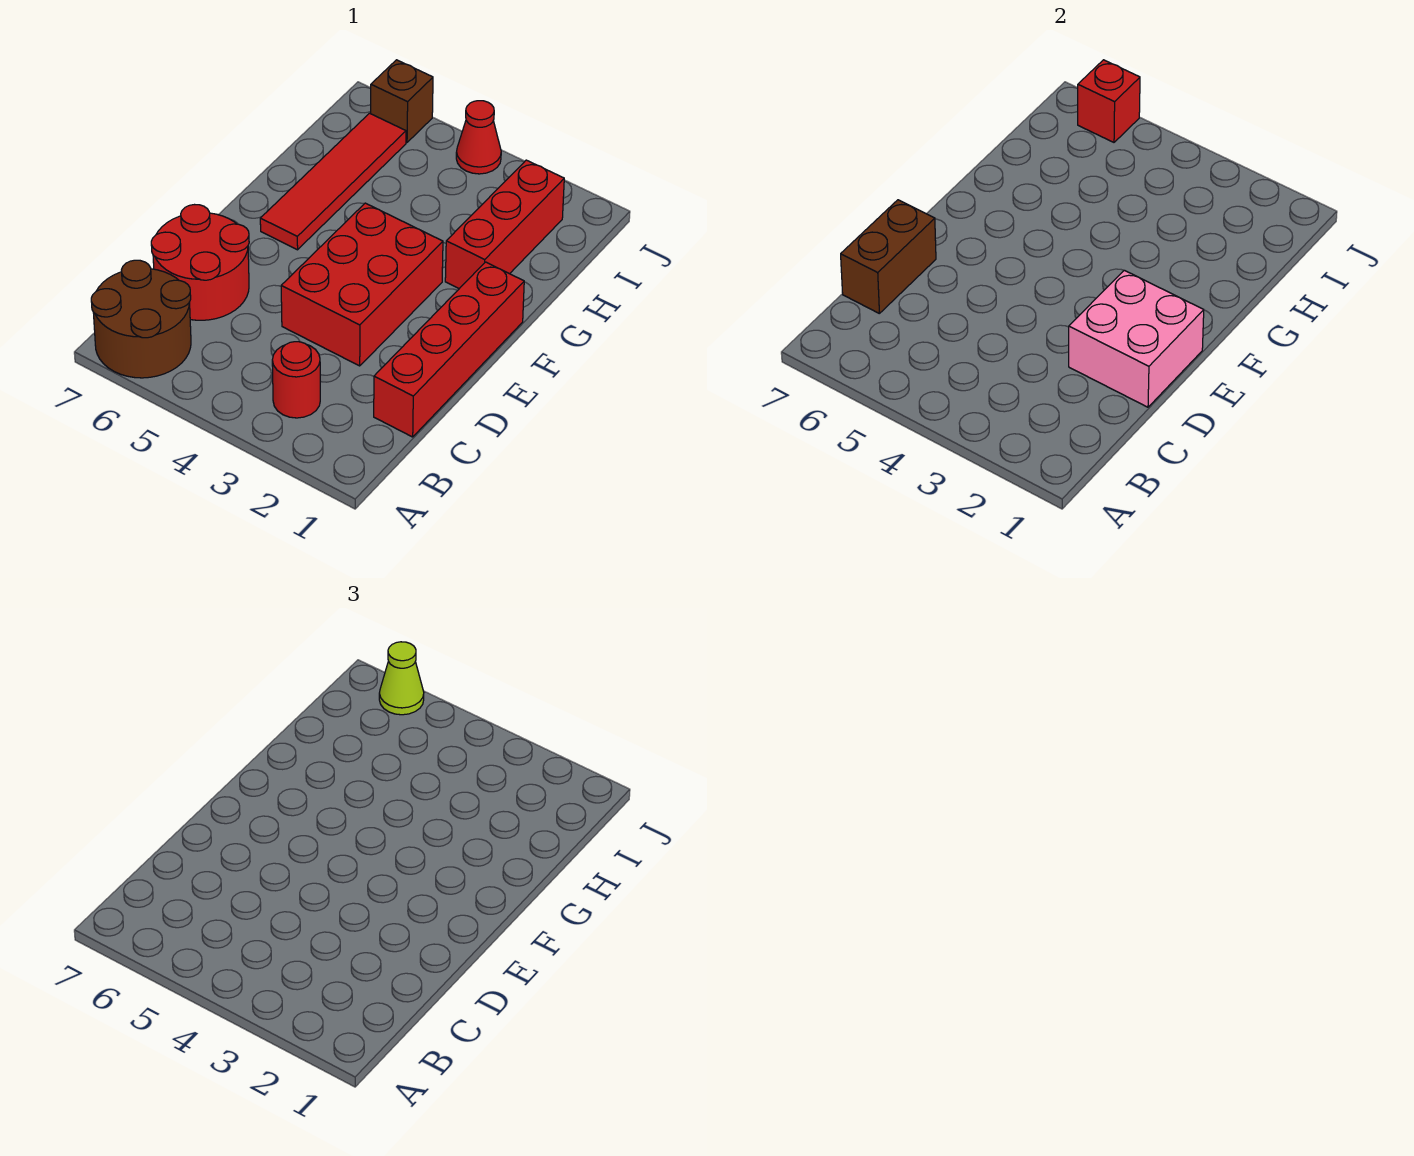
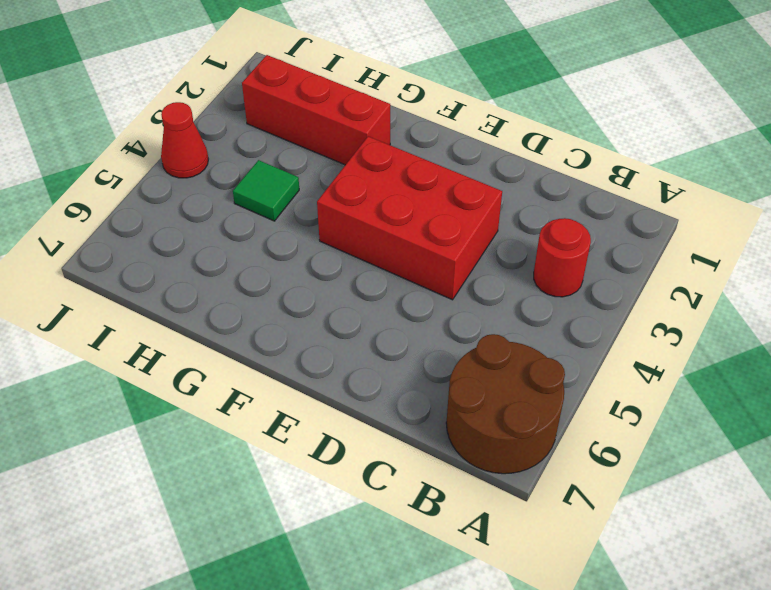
green tile H4 level 1 -> none
none -> red brick C1:F1 level 1
none -> red round brick C6:D7 level 1
none -> red tile F6:I6 level 1

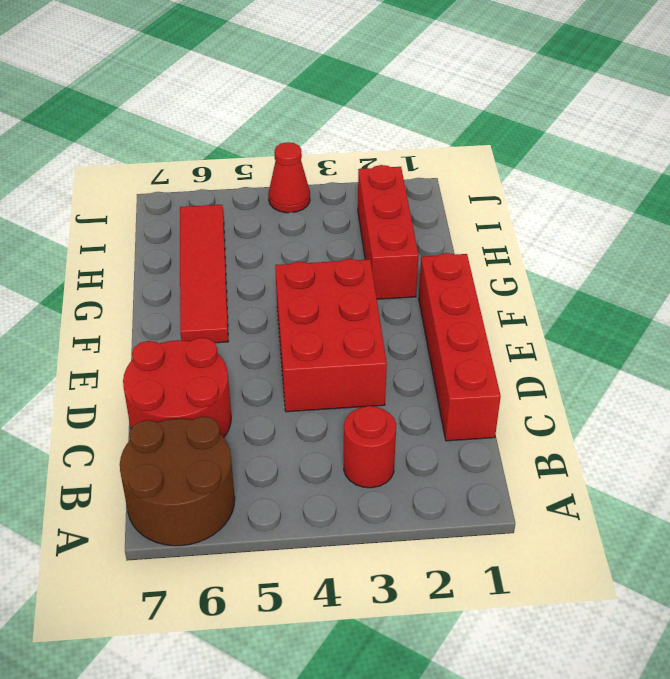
none -> brown brick J6 level 1
none -> brown brick C7:D7 level 2
none -> pink brick D1:E2 level 2

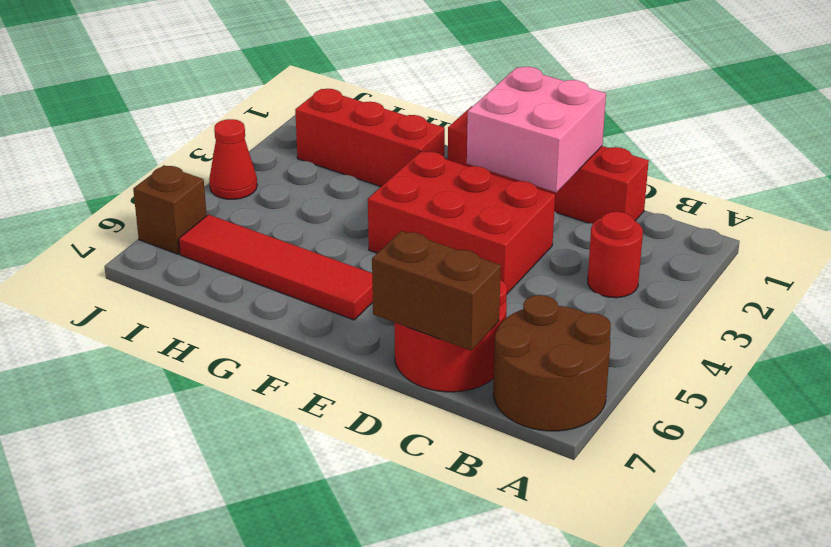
none -> red brick J6 level 2
none -> lime cone J6 level 3

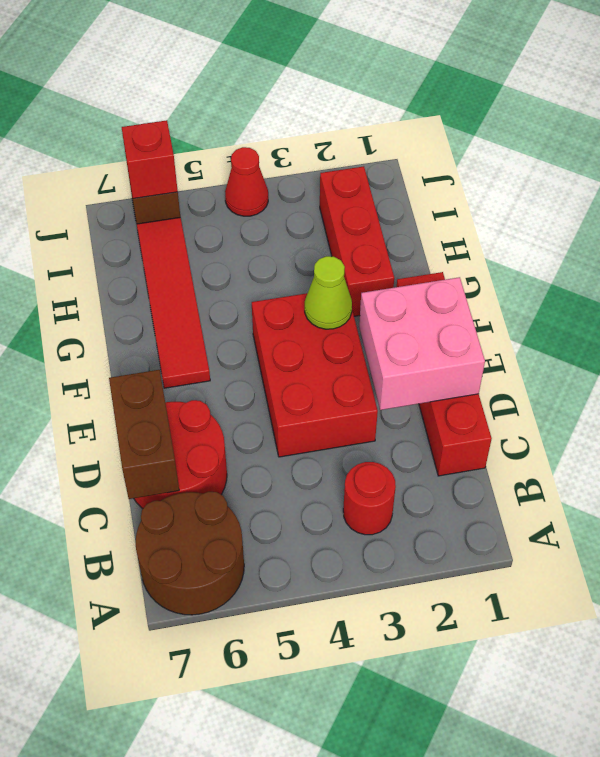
lime cone F3 level 2 -> lime cone J6 level 3

